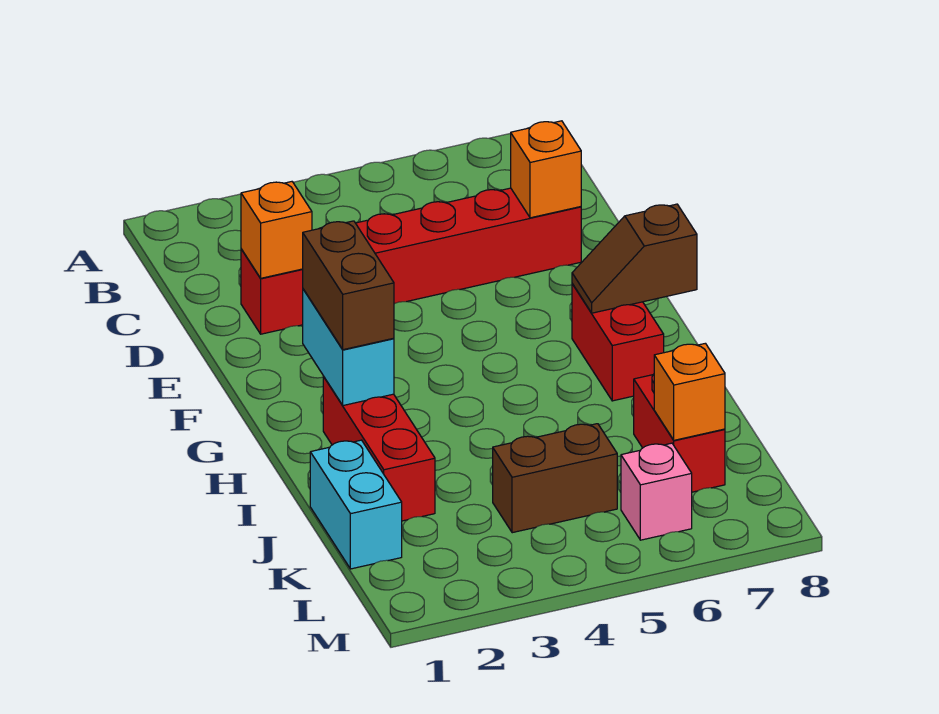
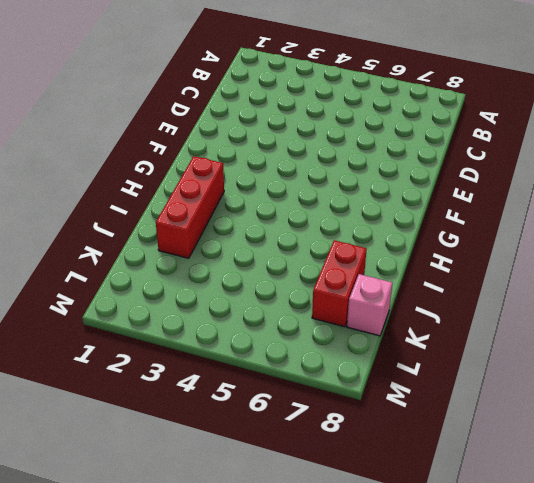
pink brick K8 level 1 -> pink brick L6 level 1
none -> red brick D2:D7 level 1
none -> red brick G7:H7 level 1
none -> cyan brick J1:K1 level 1

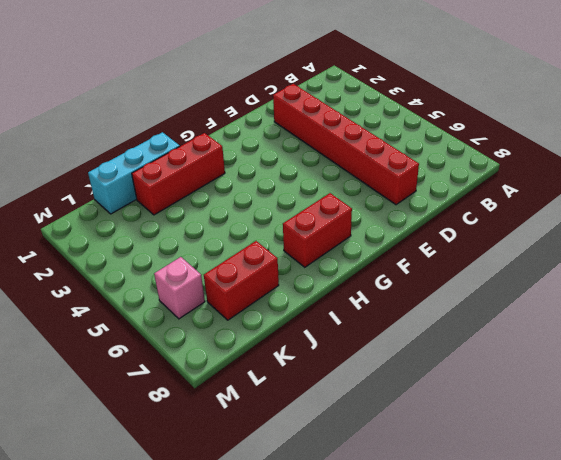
cyan brick I1:K1 level 1 -> cyan brick J1:K1 level 1
none -> brown brick K4:K5 level 1
none -> orange brick D2 level 2
none -> orange brick D7 level 2

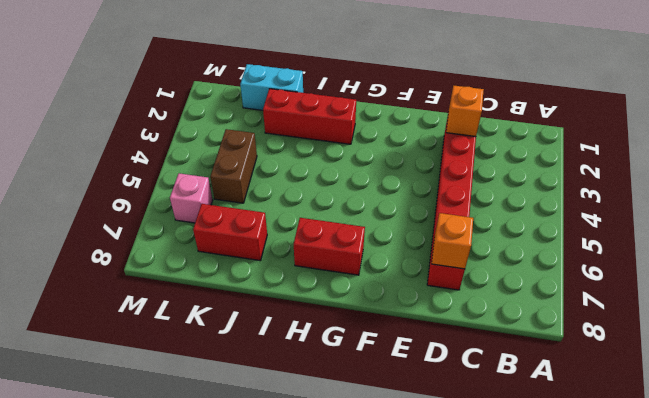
none -> cyan brick G2:H2 level 2
none -> brown slope G7:G8 level 2 top 8
none -> orange brick K7 level 2

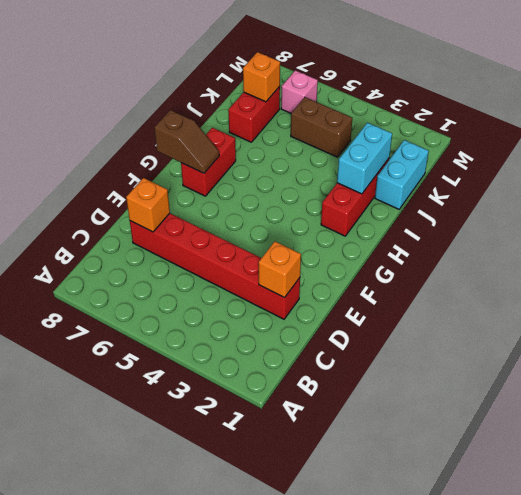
cyan brick I2:J2 level 2 -> cyan brick G2:H2 level 2
none -> brown brick G2:H2 level 3

